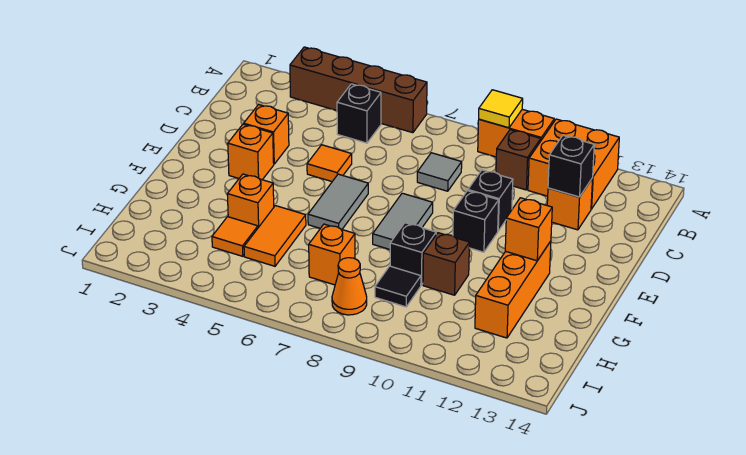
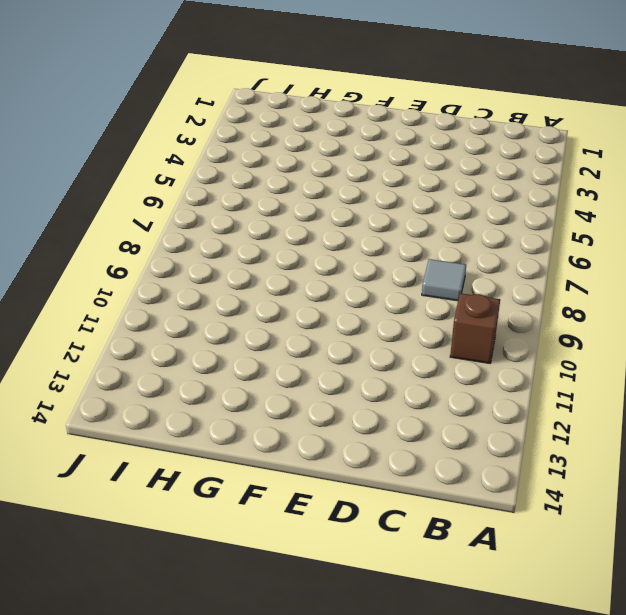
none -> brown brick A3:A6 level 1
none -> orange brick A9:A10 level 1
none -> orange brick A11:B12 level 1

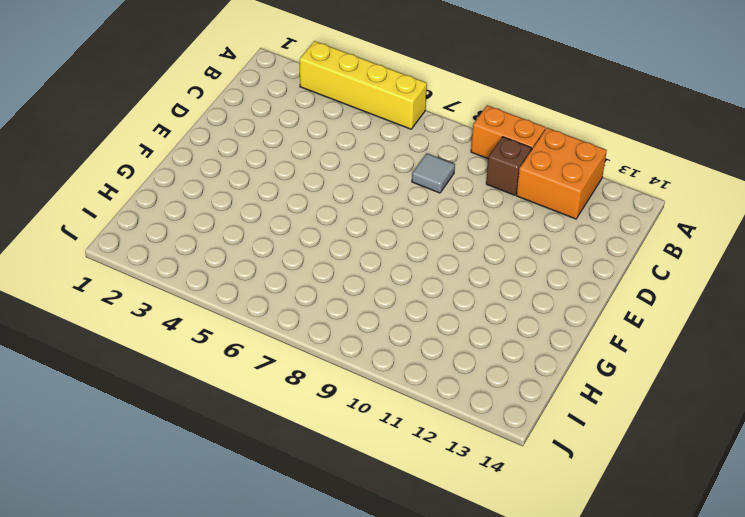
yellow brick A3:A6 level 1 -> brown brick A3:A6 level 1
none -> black brick B5 level 1
none -> orange brick C12 level 1
none -> orange brick D3 level 1

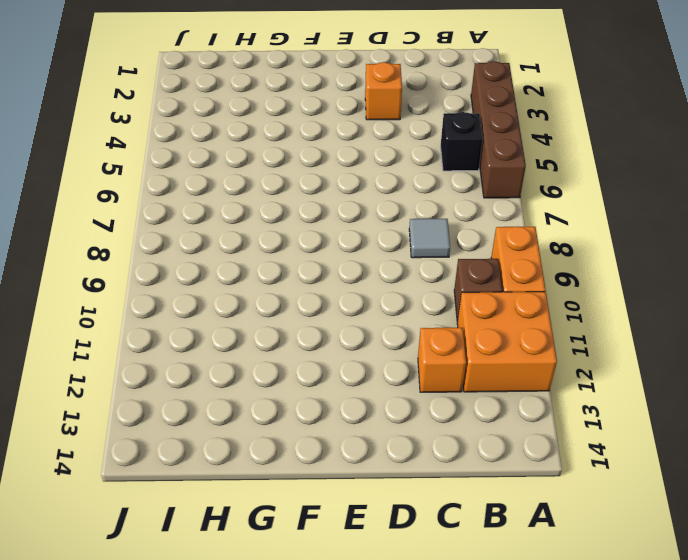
none -> orange tile D5 level 1
none -> black brick D10 level 1
none -> orange brick E3 level 1

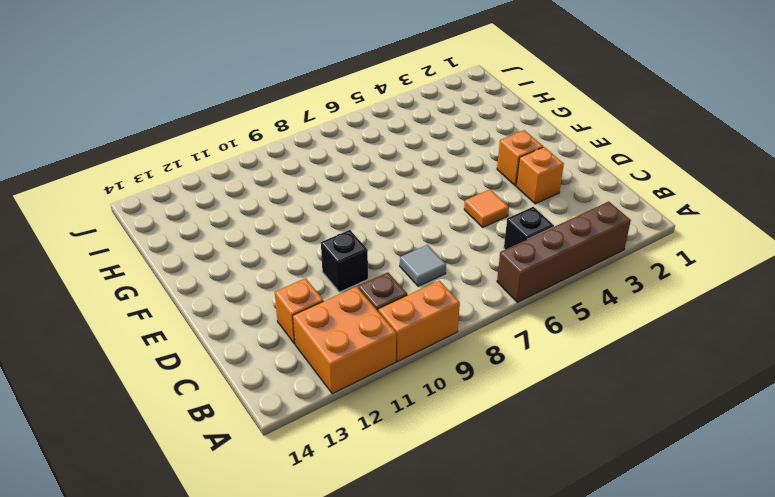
none -> grey tile E6:F6 level 1
none -> grey tile E8:F8 level 1
none -> black brick E10 level 1

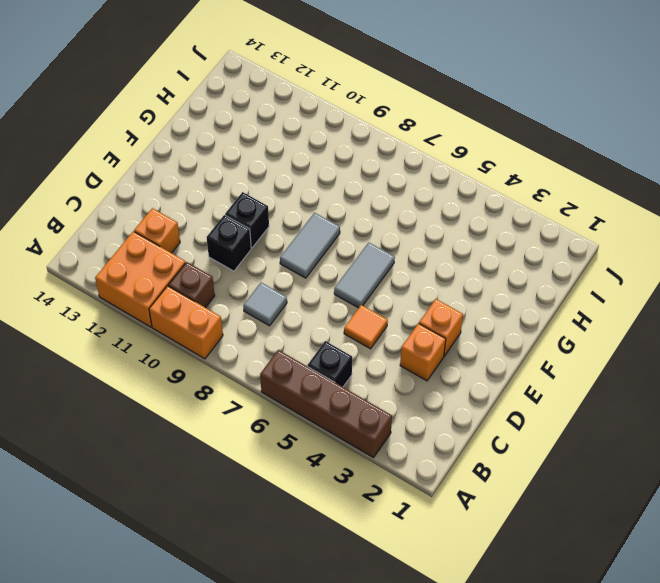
none -> orange brick F12:H12 level 1
none -> orange brick G4 level 1
none -> orange tile G5:H5 level 1

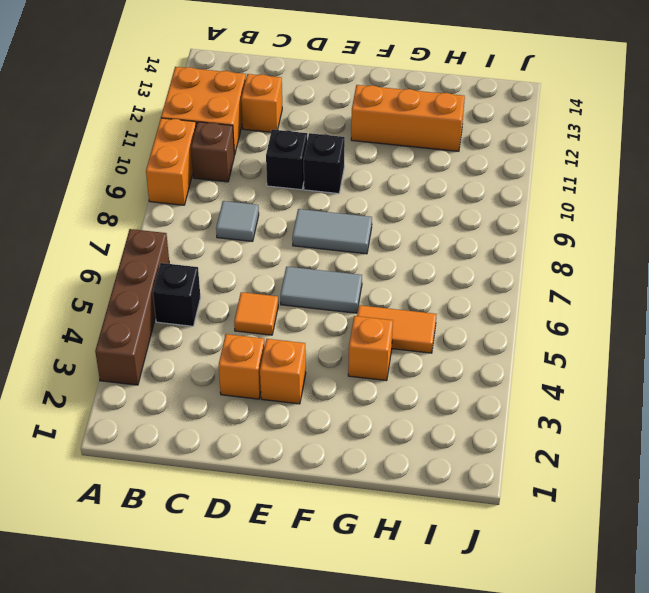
none -> black brick G9 level 1
none -> brown brick G10 level 1
none -> orange tile H4 level 1

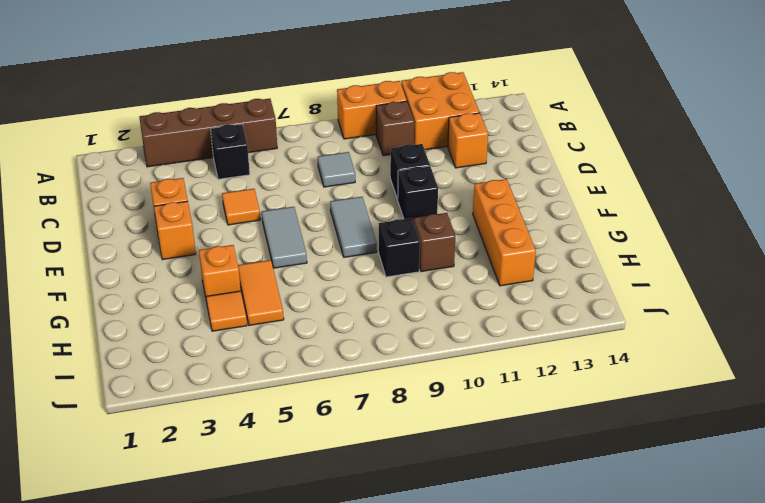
none -> orange brick H7 level 1
none -> black tile H9 level 1
none -> orange cone I8 level 1

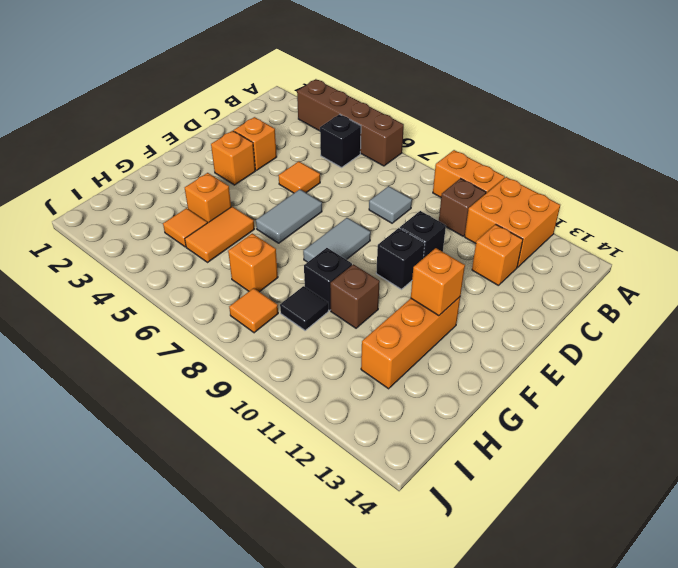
orange tile I8 level 1 -> orange cone I8 level 1
none -> yellow tile A9 level 2
none -> black brick C12 level 2

